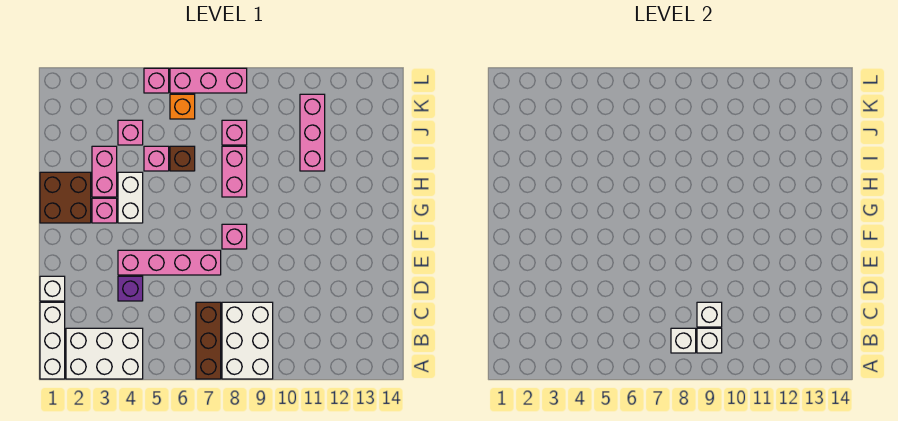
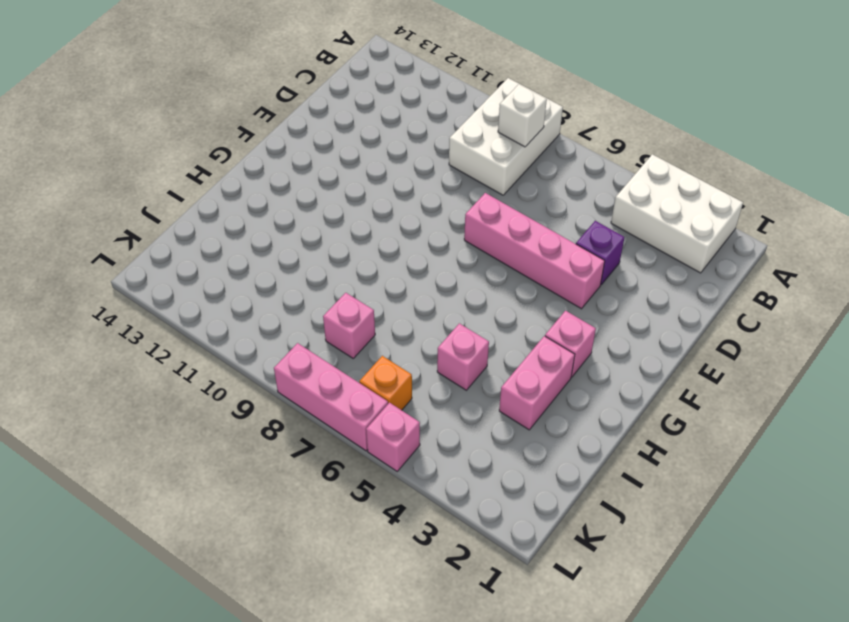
none -> white brick A1:C1 level 1
none -> brown brick A7:C7 level 1
none -> white brick D1 level 1

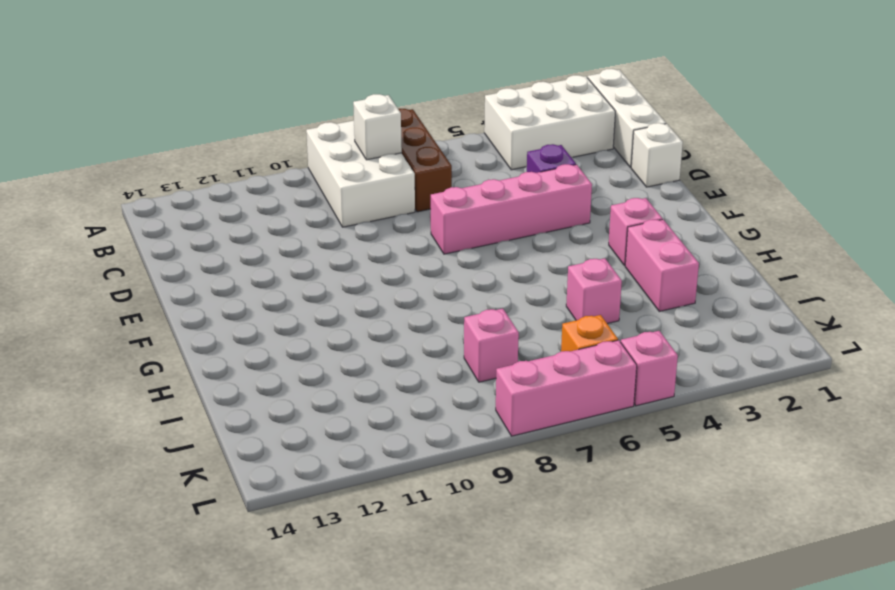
none -> pink brick F8 level 1
none -> brown brick G1:H2 level 1
none -> white brick G4:H4 level 1

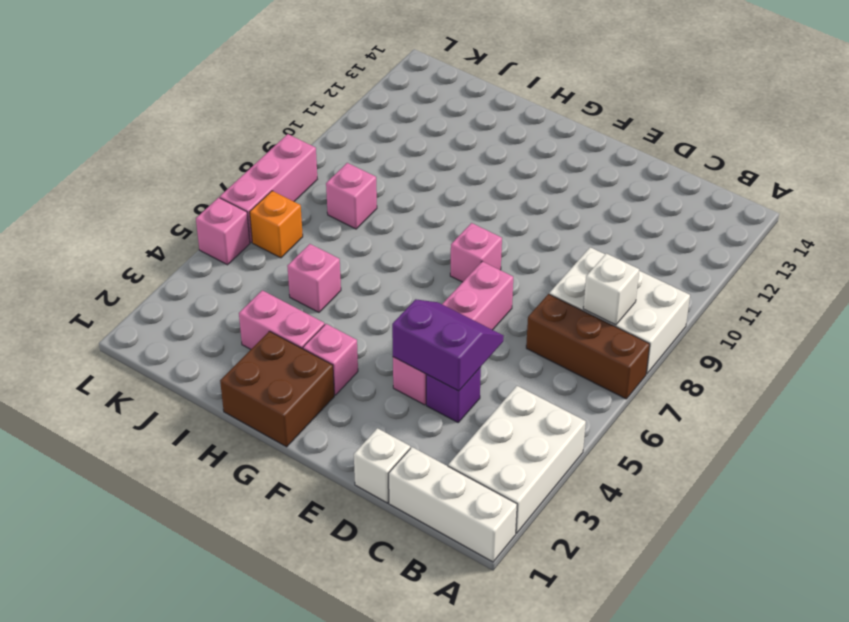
purple slope D4:E5 level 2 top 4 -> none
none -> white brick G4:H4 level 1
none -> pink brick H8:I8 level 1
none -> brown brick I6 level 1

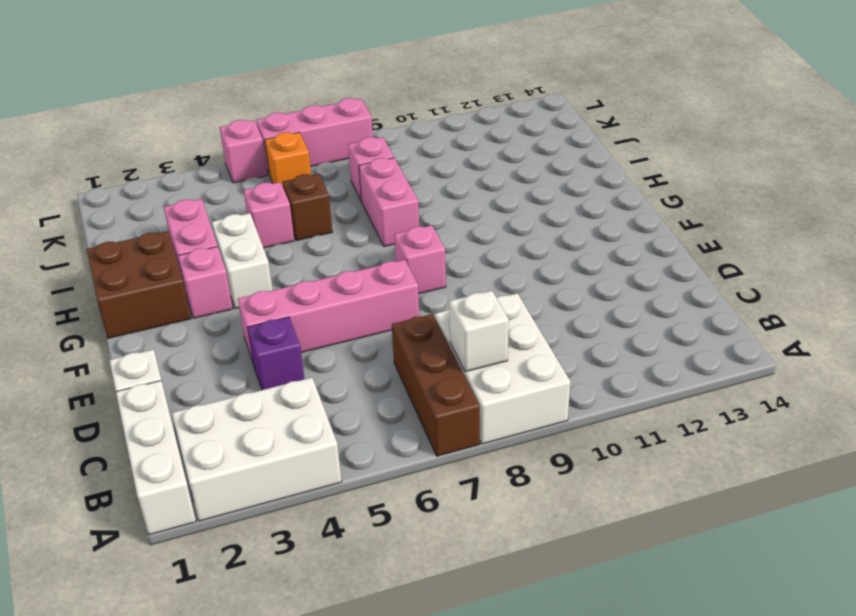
none -> pink brick I11:K11 level 1
none -> pink brick J4 level 1
none -> white brick B9 level 2

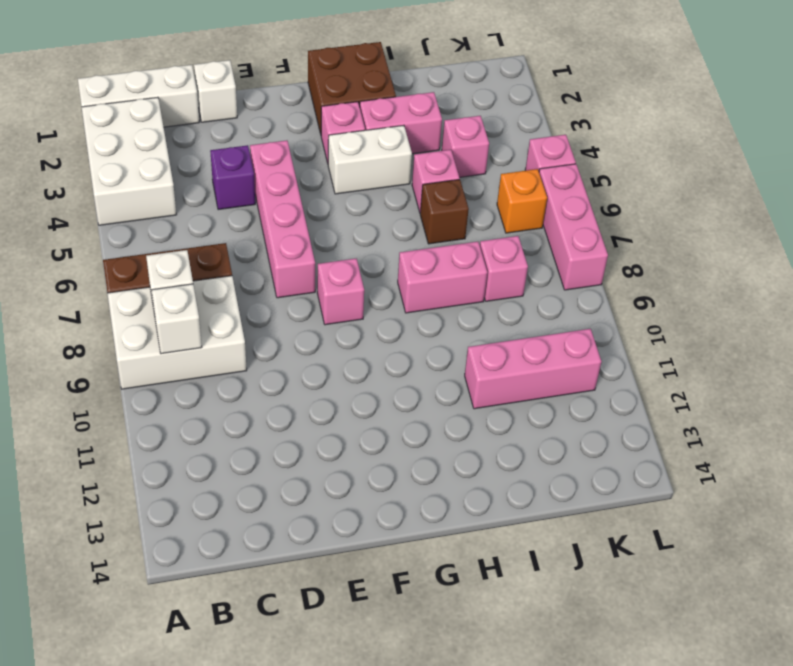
none -> white brick C9 level 2

